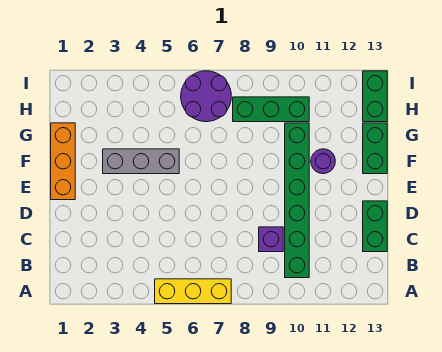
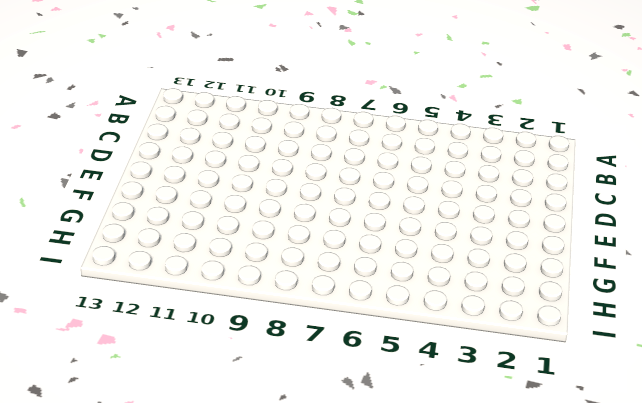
none -> yellow brick A5:A7 level 1
none -> green brick B10:G10 level 1

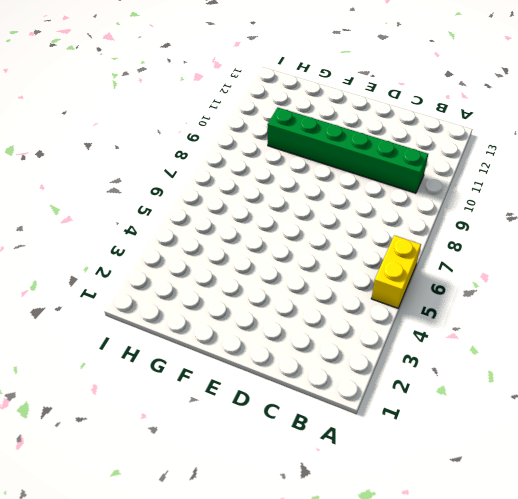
yellow brick A5:A6 level 1 -> yellow brick A5:A7 level 1
none -> purple brick C9 level 1
none -> green brick C13:D13 level 1

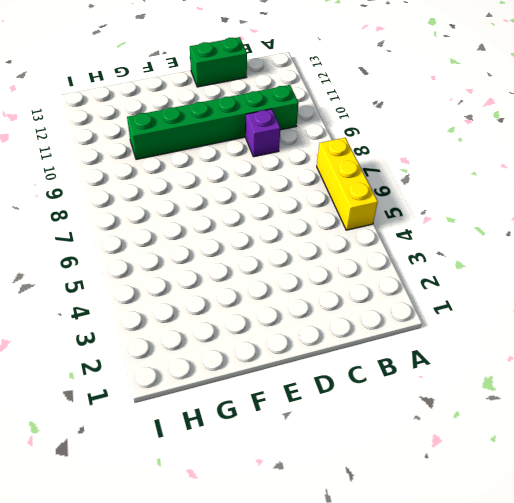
none -> orange brick E1:G1 level 1
none -> grey brick F3:F5 level 1

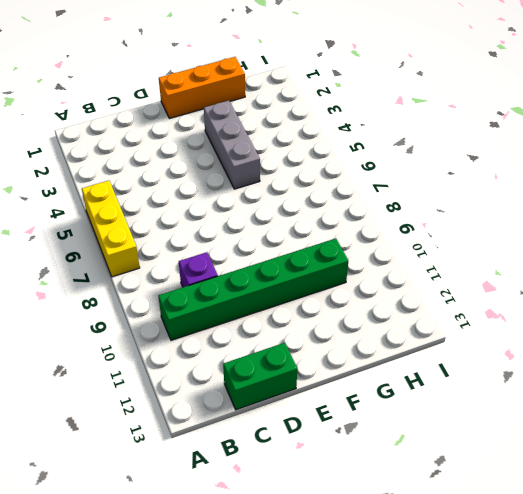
none -> purple round brick F11 level 1
none -> green brick F13:G13 level 1

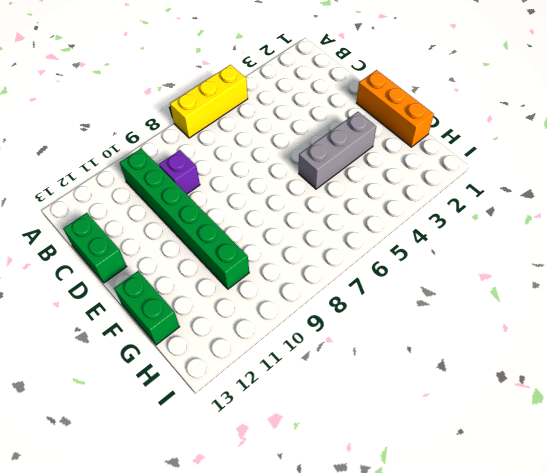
none -> purple round brick F11 level 1
none -> purple round brick H6:I7 level 1

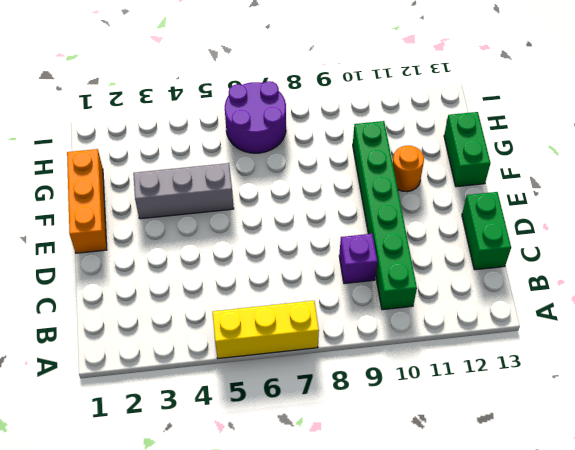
orange round brick F11 level 1 -> purple round brick F11 level 1
none -> green brick H8:H10 level 1
none -> green brick H13:I13 level 1

